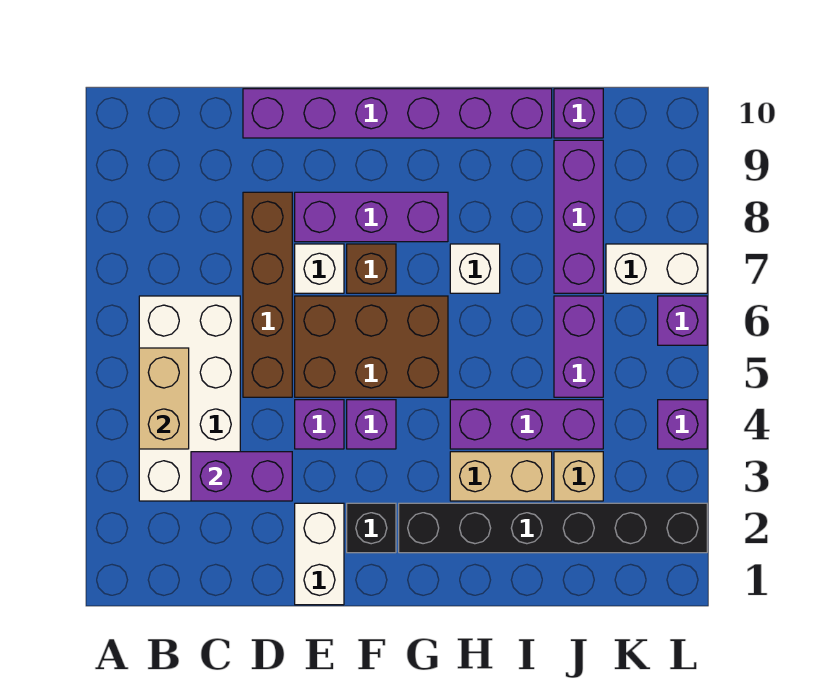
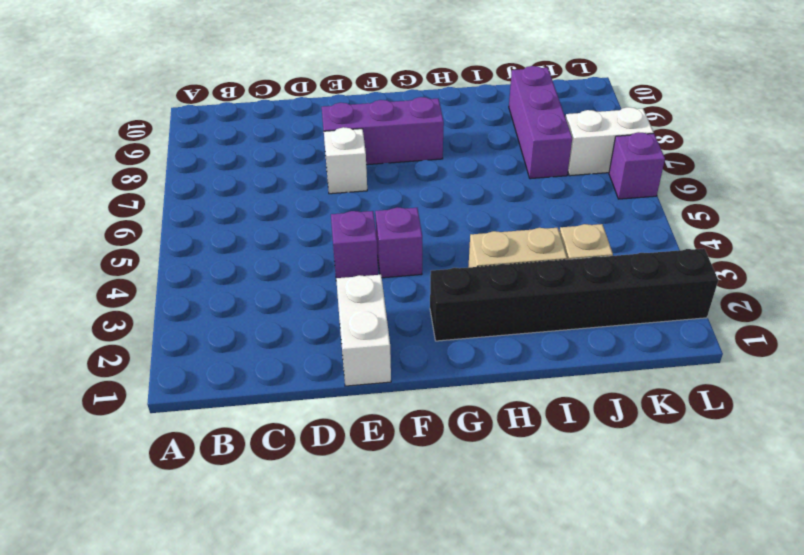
none -> white brick B3:C6 level 1
none -> brown brick D5:D8 level 1
none -> purple brick D10:I10 level 1

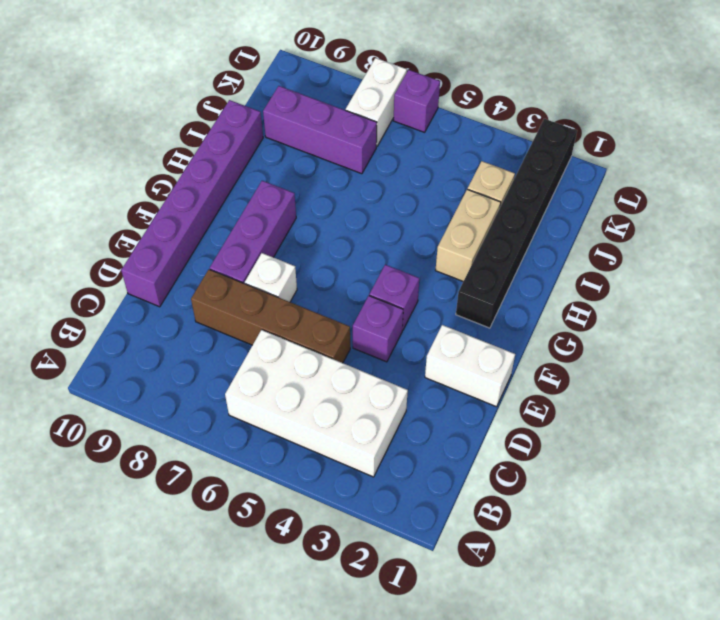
none -> brown brick E5:G6 level 1
none -> black brick F2 level 1
none -> brown brick F7 level 1

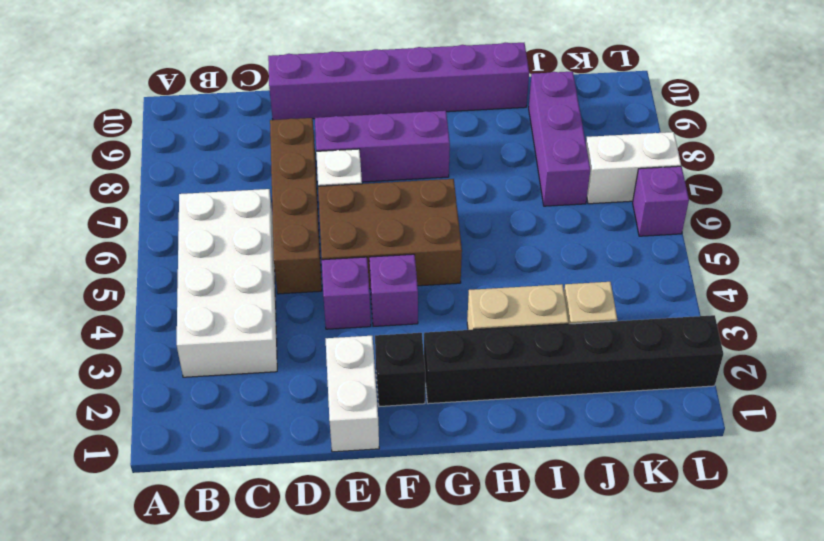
none -> brown brick F7 level 1
none -> purple brick H4:J4 level 1
none -> white brick H7 level 1

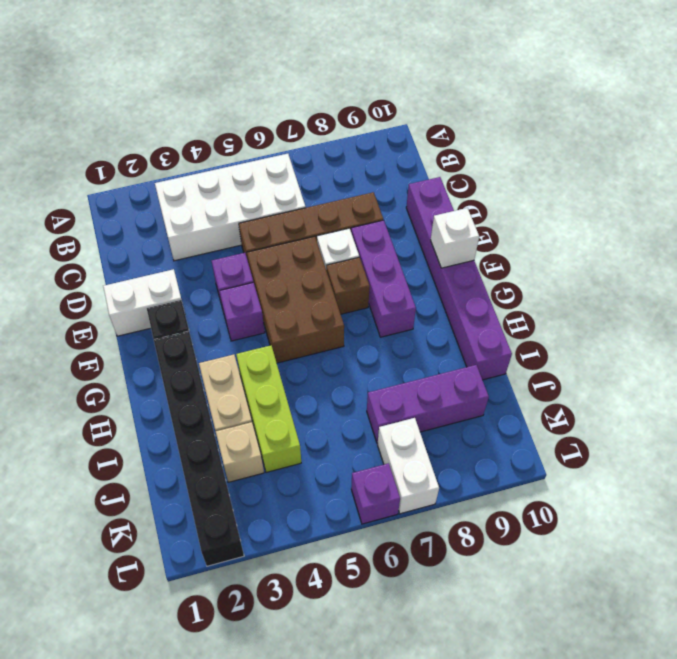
white brick F10 level 2 -> white brick H7 level 1
lime brick H4:J4 level 1 -> purple brick H4:J4 level 1
none -> purple brick J5:J6 level 1
none -> purple brick J10 level 1
none -> purple brick L4 level 1

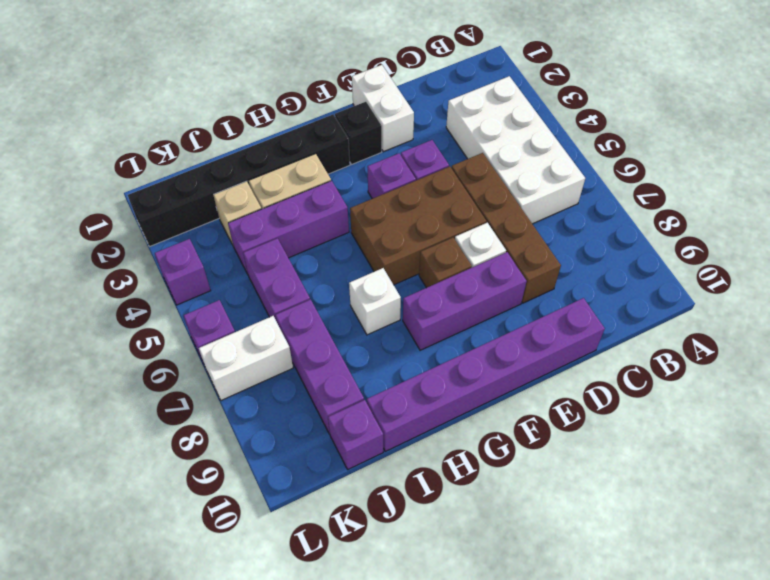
none -> tan brick B4:B5 level 2
none -> purple brick C3:D3 level 2

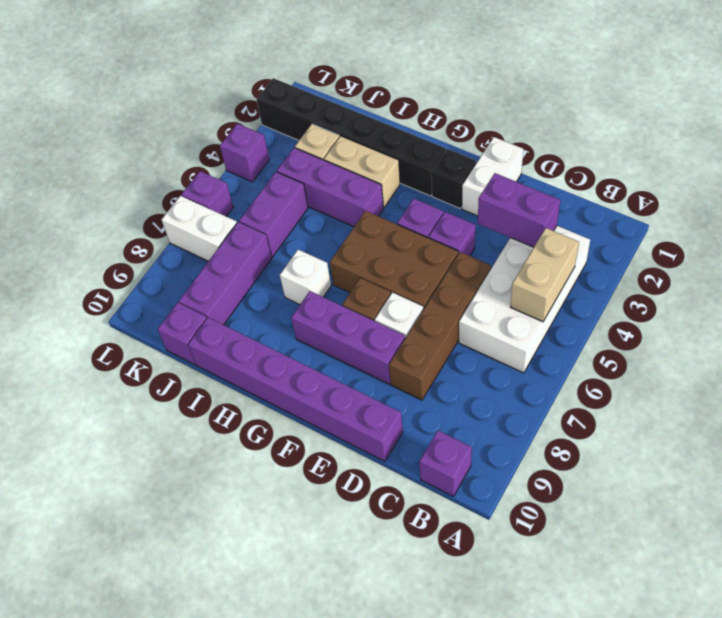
purple brick B10 level 1 -> none

